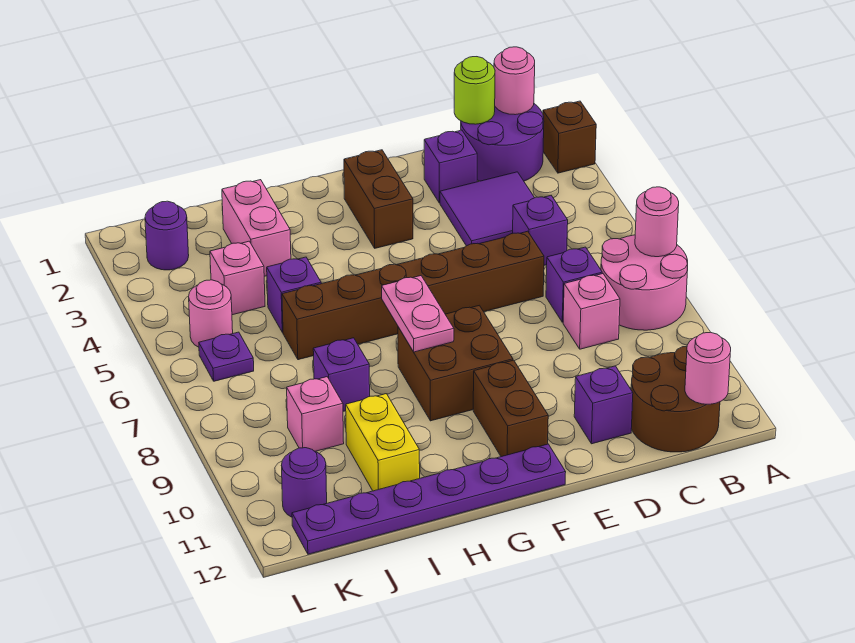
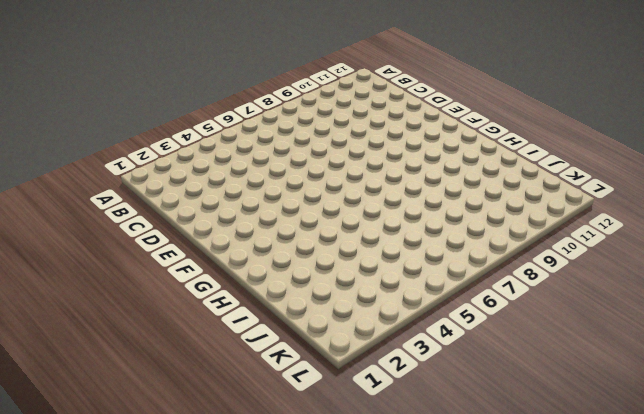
none -> brown brick A2 level 1
none -> pink round brick A7:B8 level 1
none -> purple round brick B1:C2 level 1
none -> brown round brick B11:C12 level 1

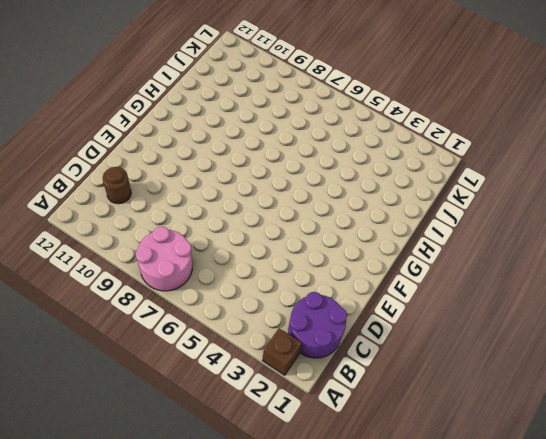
brown round brick C11 level 1 -> brown round brick B11:C12 level 1
none -> purple tile C3:D4 level 1
none -> purple brick C5 level 1
none -> purple brick C7 level 1
none -> pink brick C8 level 1

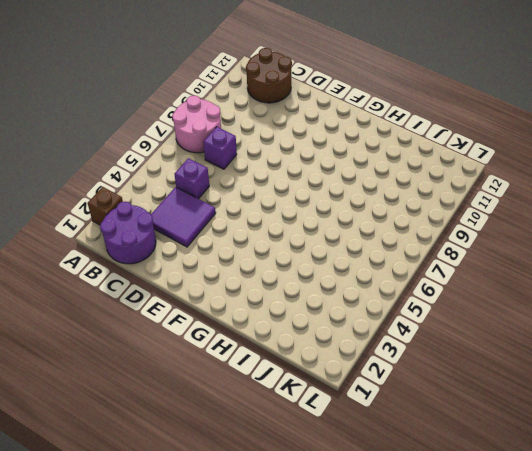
none -> pink brick C8 level 1
none -> purple brick D2 level 1
none -> brown brick D6:I6 level 1
none -> purple brick D11 level 1

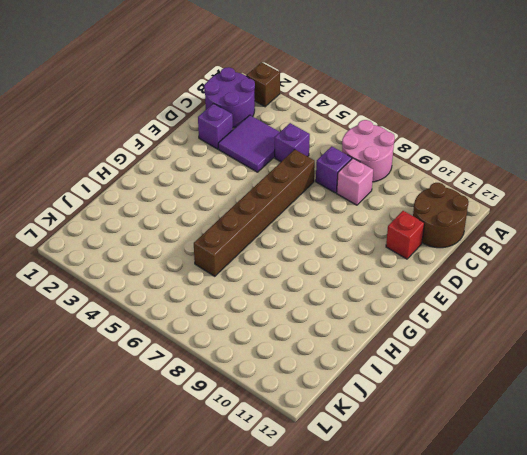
red brick D11 level 1 -> purple brick D11 level 1
none -> brown brick F2:F3 level 1
none -> brown brick F8:G9 level 1
none -> brown brick F10:F11 level 1
none -> purple plate F12:K12 level 1

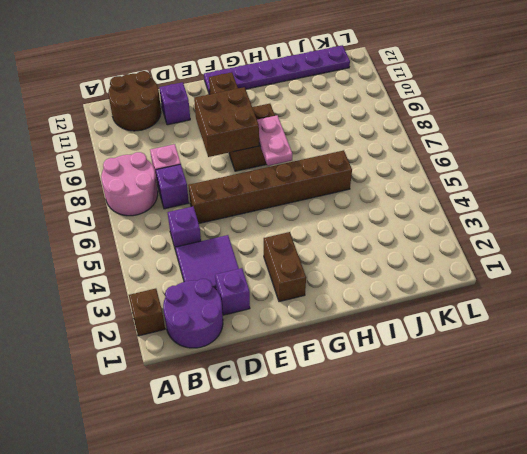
brown brick E8:F9 level 2 -> none
none -> pink brick I2:I3 level 1
none -> purple brick I5 level 1
none -> purple brick I8 level 1
none -> yellow brick I10:I11 level 1

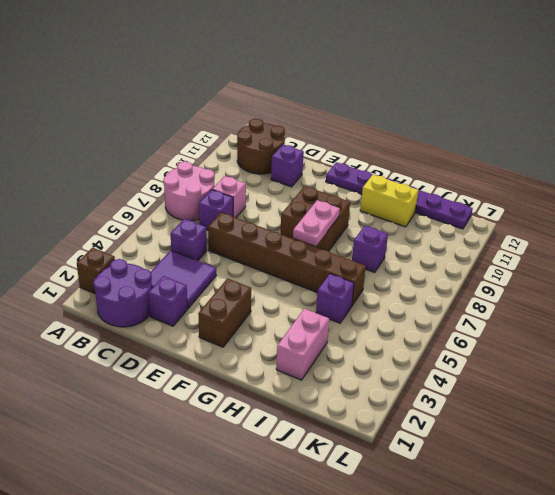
yellow brick H11:I11 level 1 -> yellow brick I10:I11 level 1
none -> brown brick F10:F11 level 1
none -> pink brick J4 level 1
none -> pink brick J9 level 1
none -> purple round brick K2 level 1

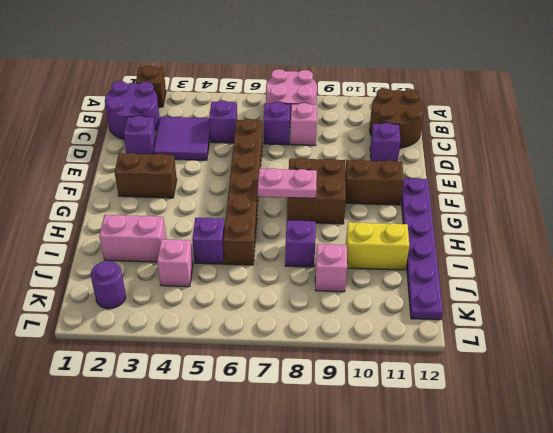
none -> pink round brick K5 level 1
none -> purple plate K6 level 1
none -> purple round brick K11 level 1
none -> pink round brick A7 level 2

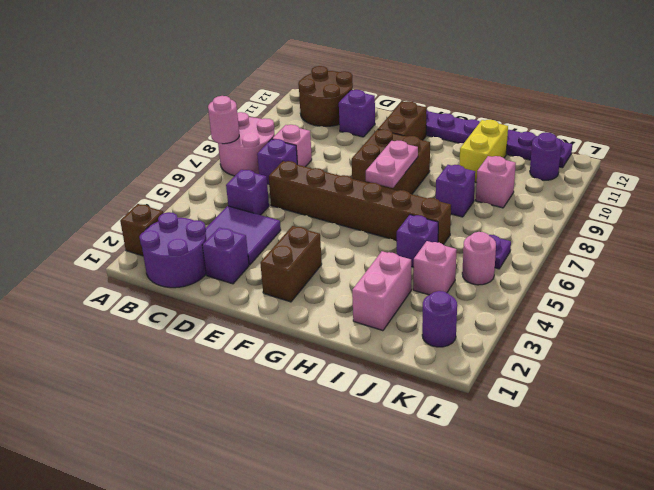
none -> pink round brick B1 level 2
none -> pink round brick B12 level 2
none -> lime round brick C1 level 2

